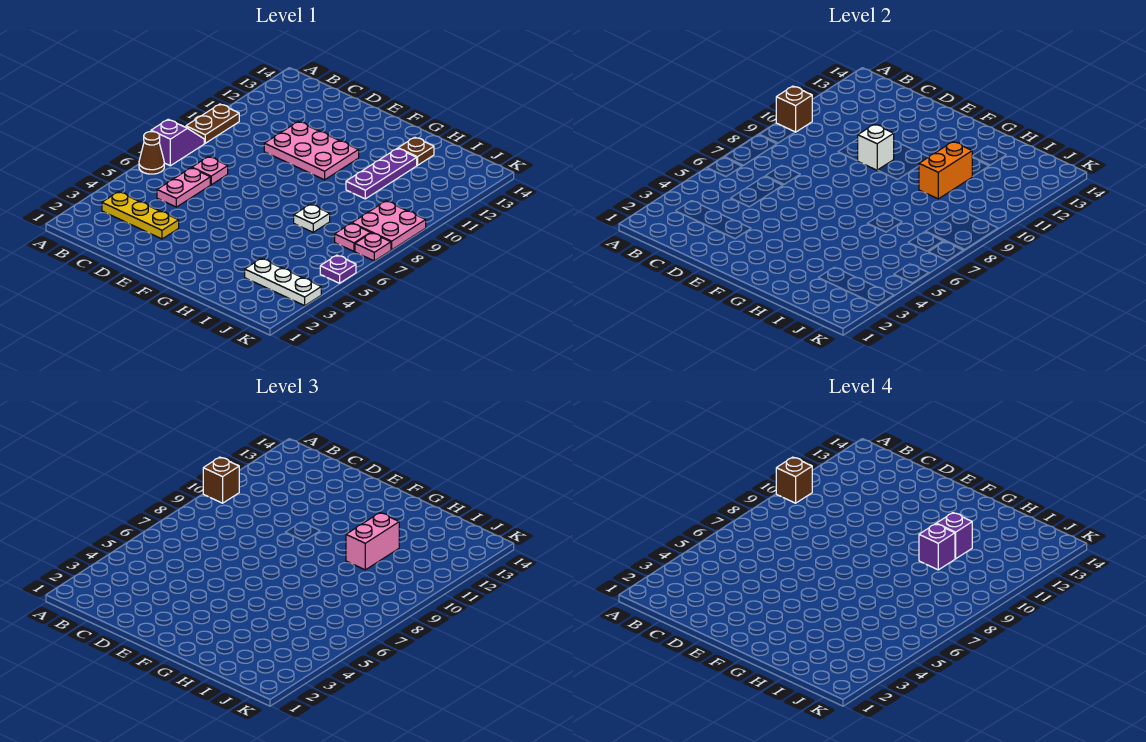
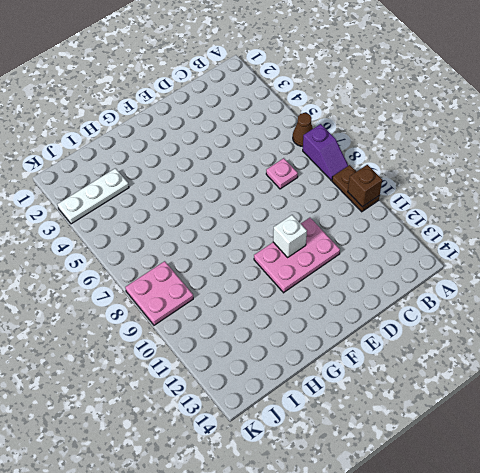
none -> yellow plate B3:D3 level 1
none -> pink plate C5:C6 level 1
none -> white plate H7 level 1

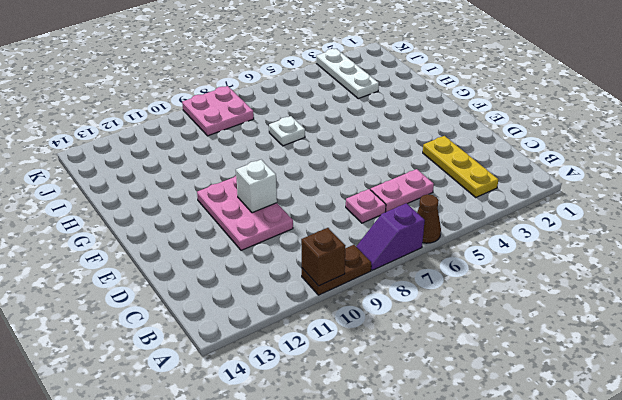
none -> purple plate H10:H12 level 1
none -> brown plate H13 level 1
none -> pink plate J7 level 1

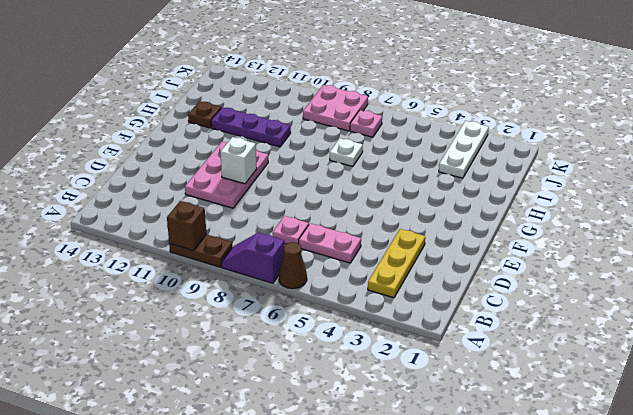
none -> purple plate K5 level 1
none -> pink plate K7 level 1
none -> orange brick H10:H11 level 2

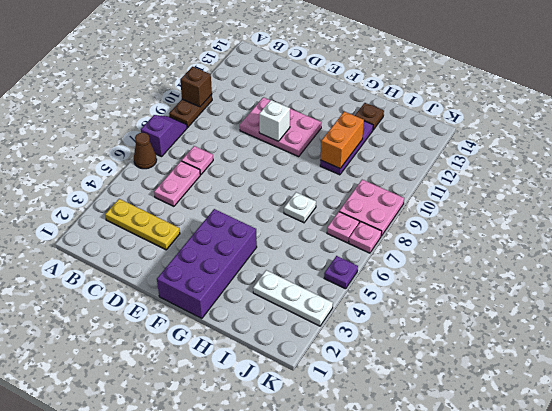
purple brick F1:G4 level 1 -> none
none -> brown brick A10 level 3
none -> pink brick H10:H11 level 3
none -> brown brick A10 level 4

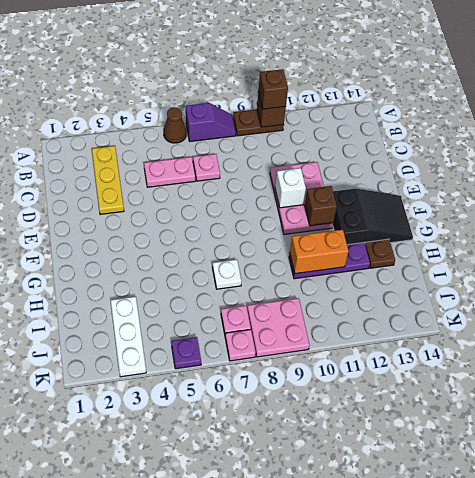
brown brick F11 level 2 -> brown brick A10 level 4
black slope F12:G14 level 1 top 12 -> none
none -> pink brick H10:H11 level 3
none -> purple brick H10 level 4
none -> purple brick H11 level 4

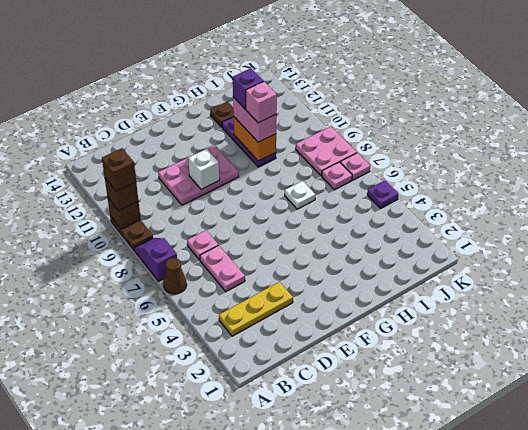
pink brick H10 level 4 -> purple brick H10 level 4
none -> white plate I3:K3 level 1

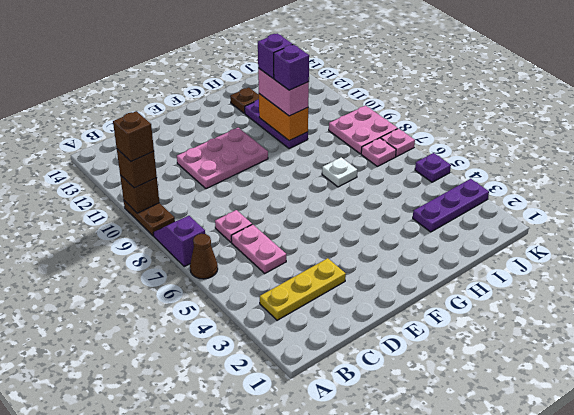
purple plate I3:K3 level 1 -> white plate I3:K3 level 1
none -> white brick E10 level 2

